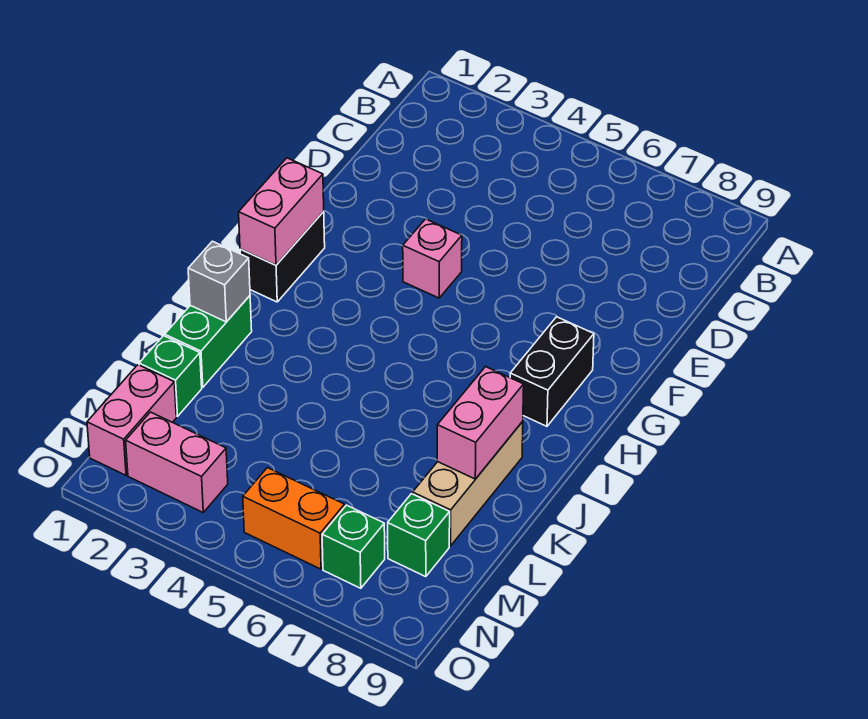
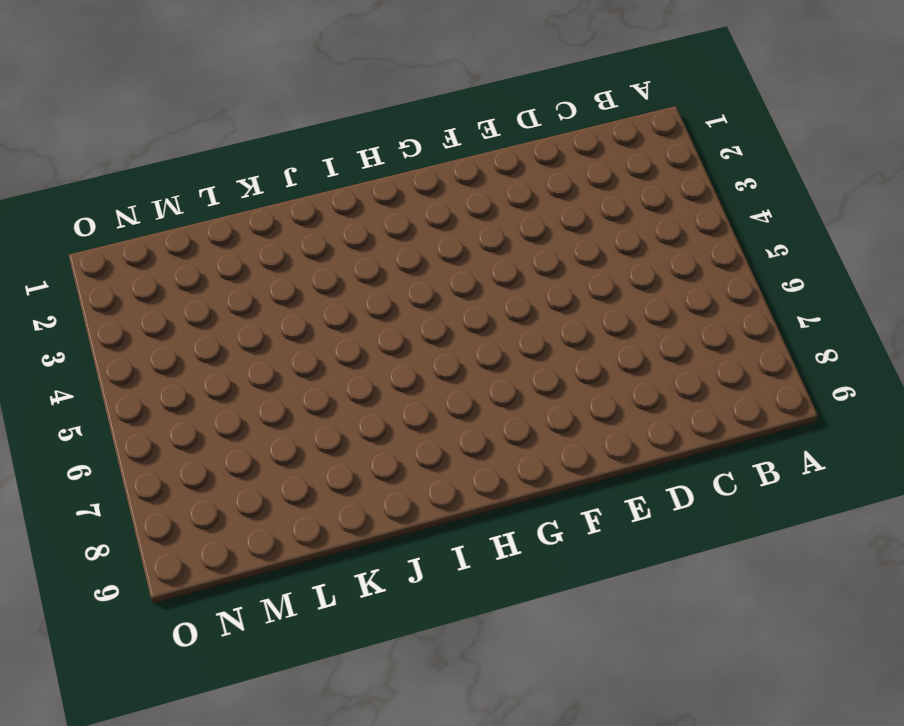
none -> pink brick F4 level 1
none -> black brick G1:H1 level 1
none -> black brick G8:H8 level 1

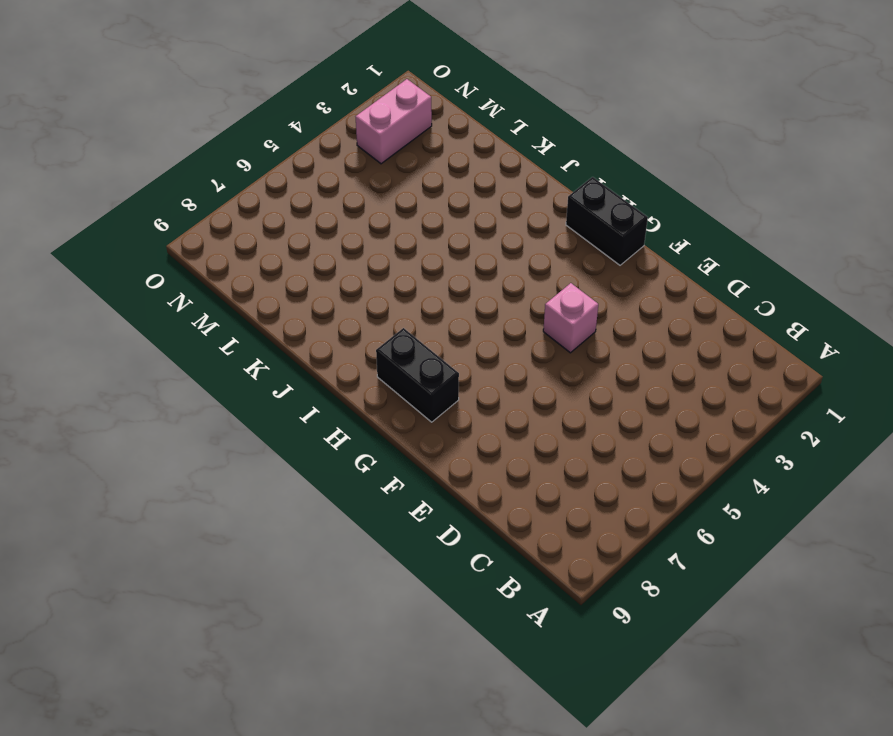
none -> green brick J1:K1 level 1
none -> tan brick J8:L8 level 1
none -> green brick L1 level 1

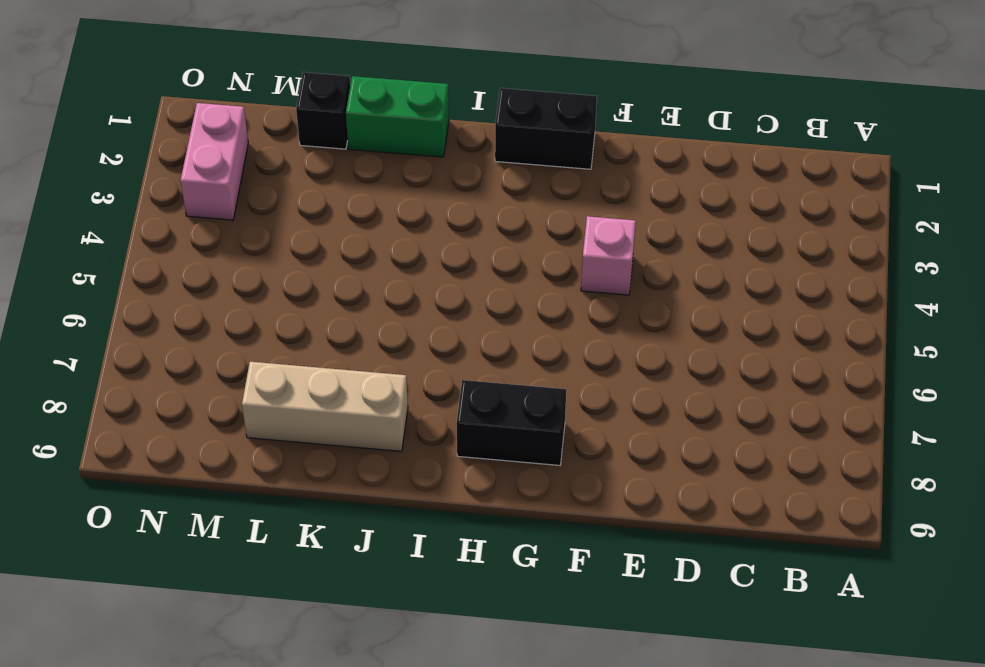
black brick L1 level 1 -> green brick L1 level 1
none -> pink brick M1:N1 level 1
none -> green brick M8 level 1
none -> orange brick N5:N6 level 1

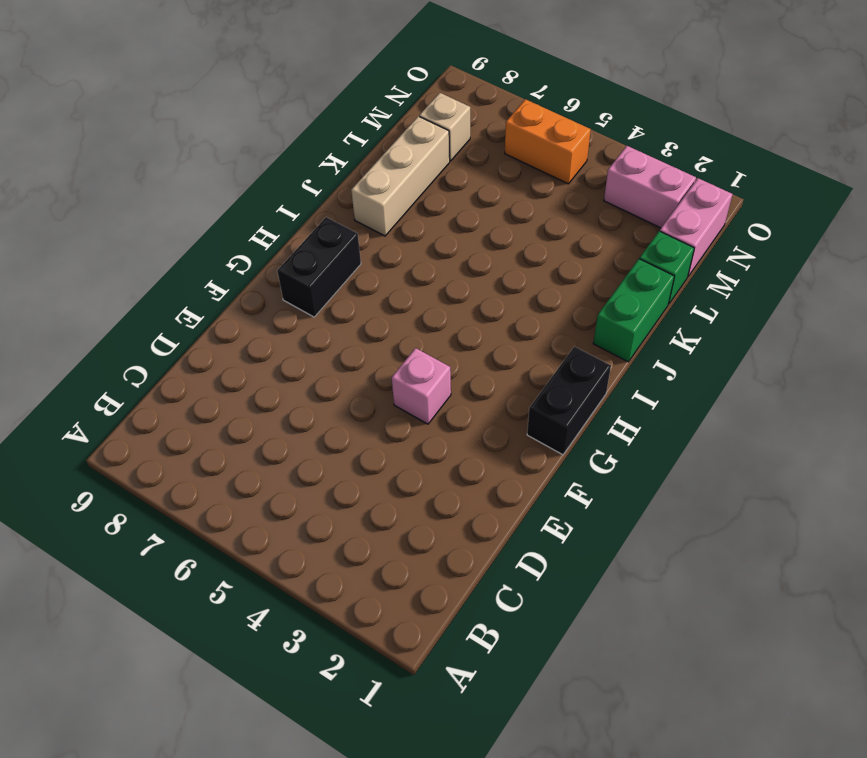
tan brick M8 level 1 -> green brick M8 level 1
none -> green brick N7 level 1
none -> pink brick G1:H1 level 2
none -> grey brick J1 level 2

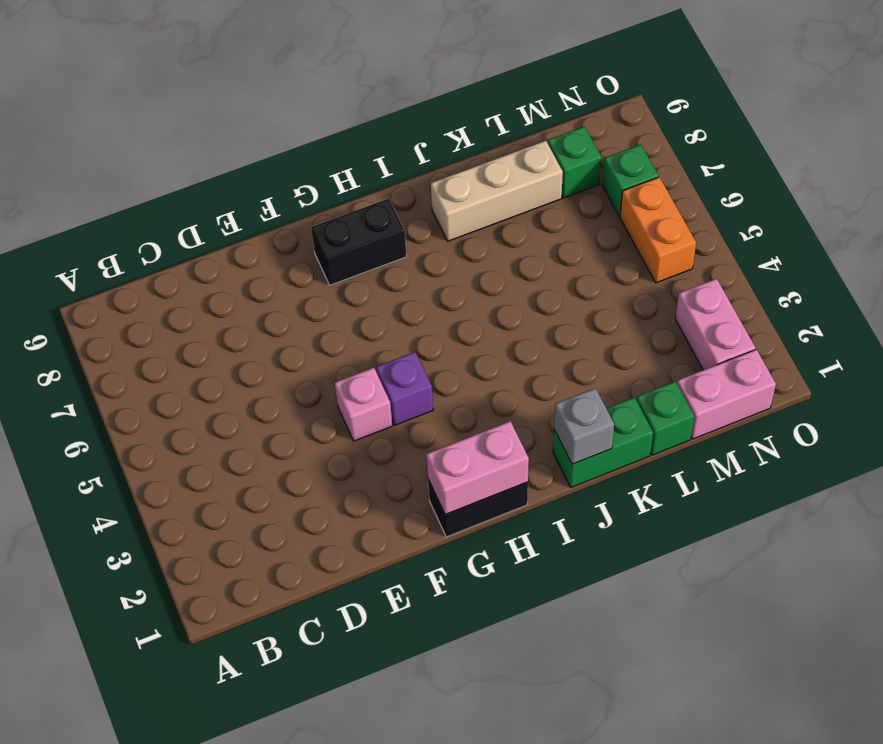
purple brick G4 level 1 -> none
none -> pink brick J8:K8 level 2

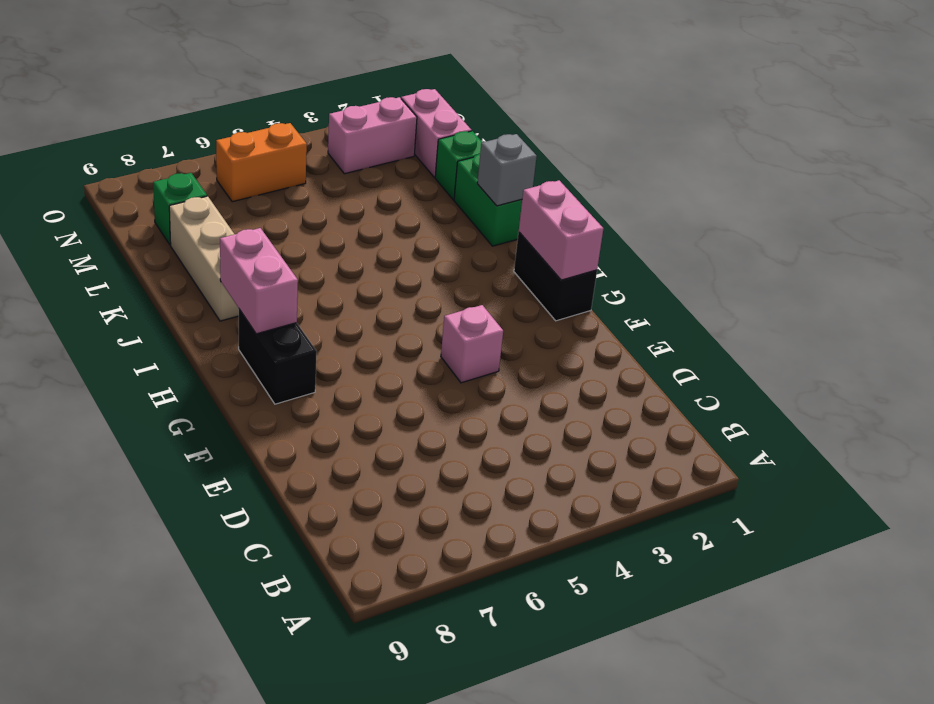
pink brick H8:I8 level 2 -> pink brick J8:K8 level 2
none -> green brick N7 level 1

